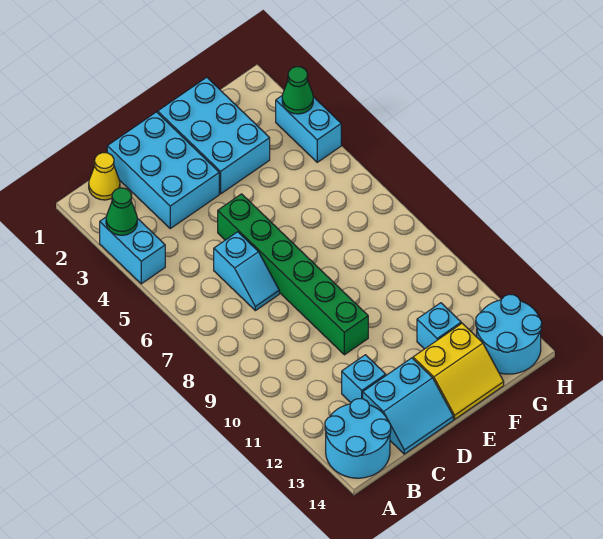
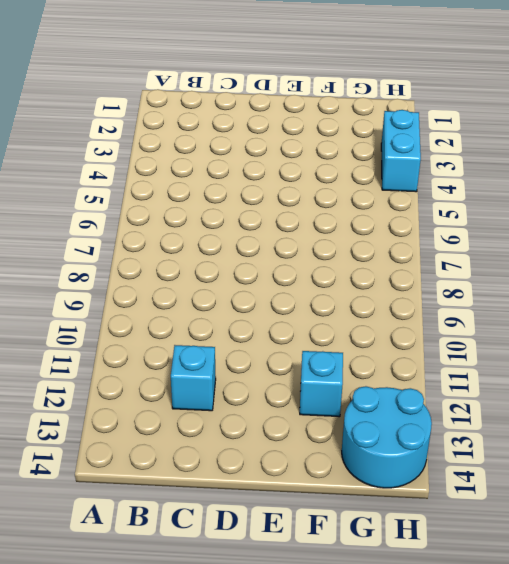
none -> cyan brick A3:A4 level 1
none -> cyan round brick A13:B14 level 1
none -> yellow cone B1 level 1

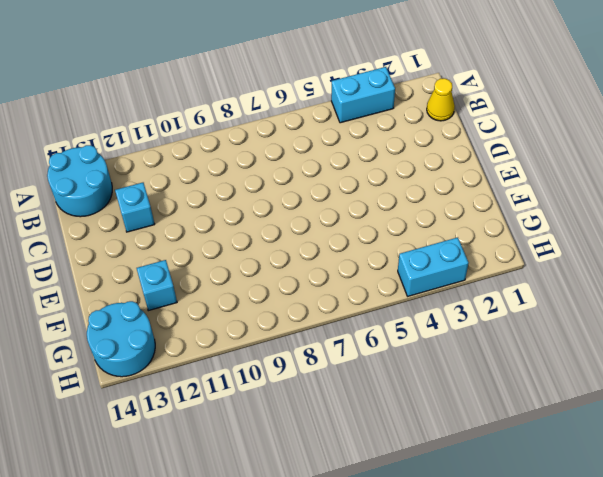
none -> cyan brick C1:D3 level 1
none -> cyan slope C6:C7 level 1 top 6
none -> cyan slope C13:D14 level 1 top 13

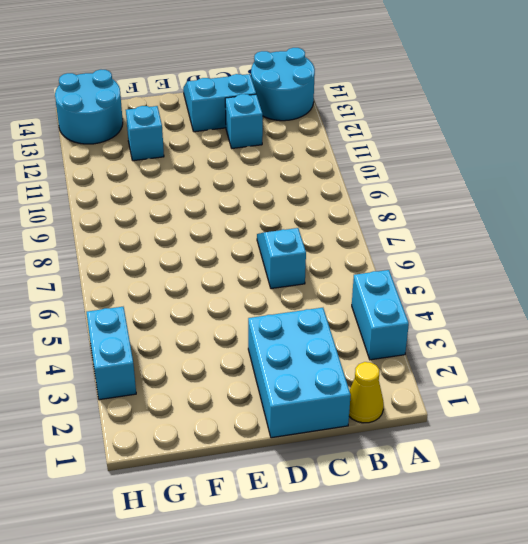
none -> green brick D5:D10 level 1
none -> cyan brick E1:F3 level 1
none -> yellow slope E13:F14 level 1 top 13

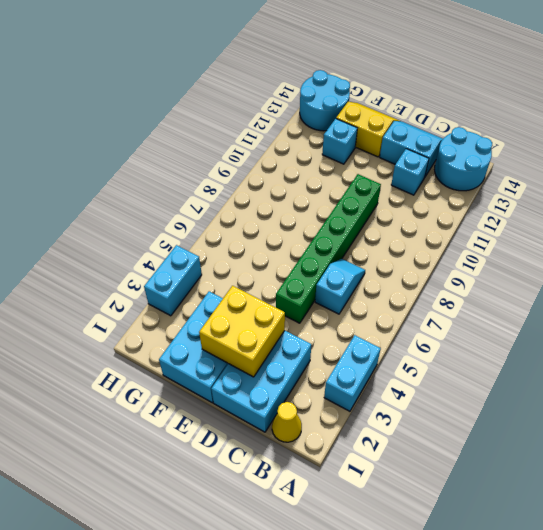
yellow brick D2:E3 level 2 -> none
none -> green cone A3 level 2
none -> green cone H3 level 2

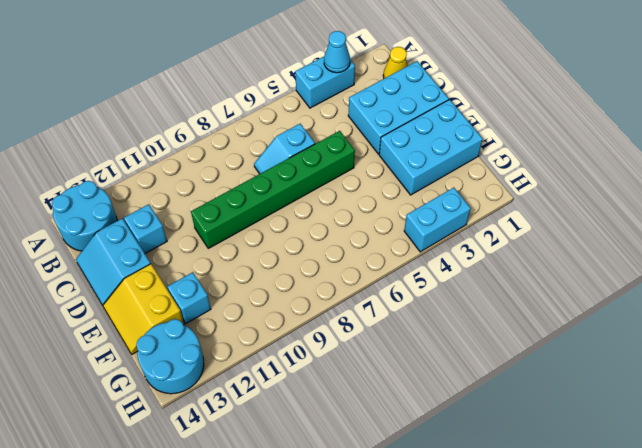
cyan cone A3 level 2 -> green cone A3 level 2
none -> green cone H3 level 2

